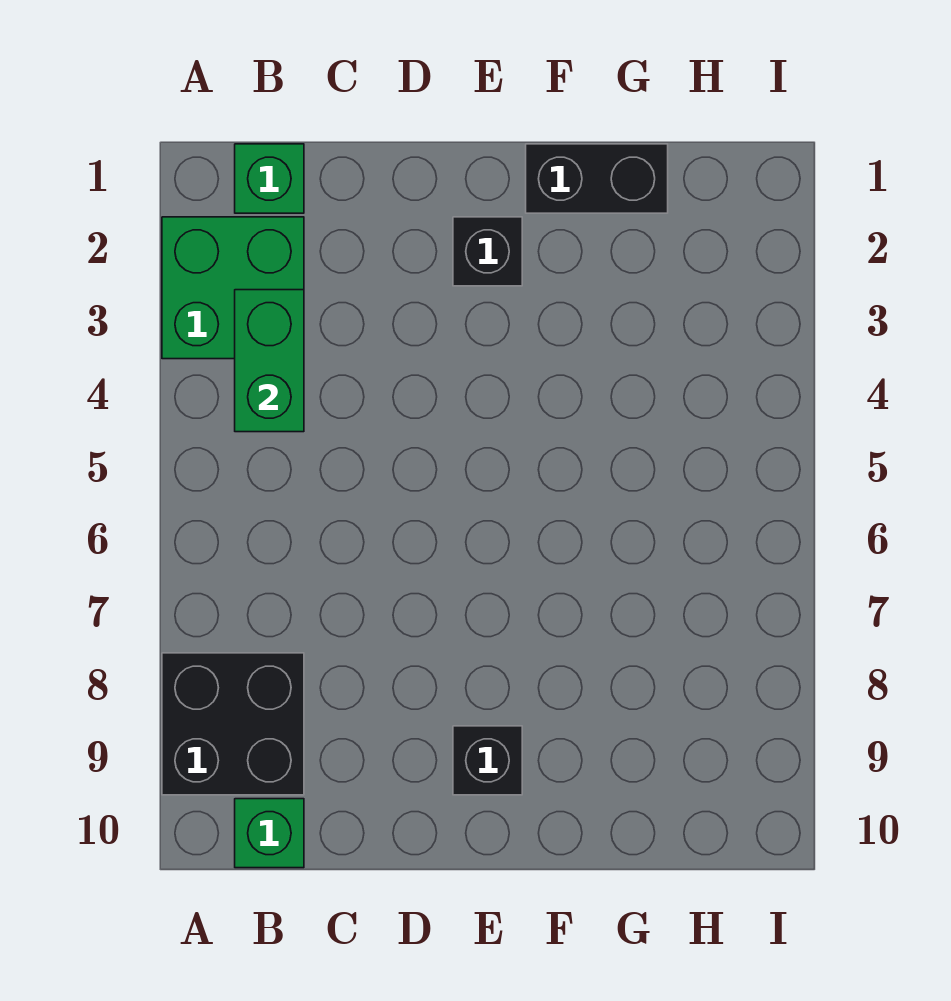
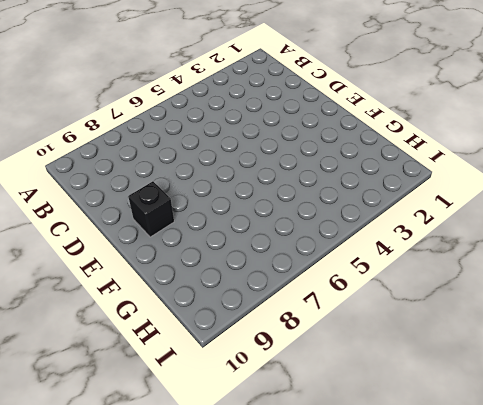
none -> green brick A2:B3 level 1
none -> black brick A8:B9 level 1

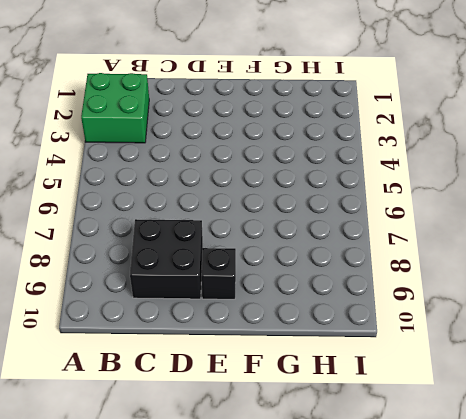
black brick C8:D9 level 1 -> black brick A8:B9 level 1
none -> green brick B1 level 1
none -> green brick B10 level 1

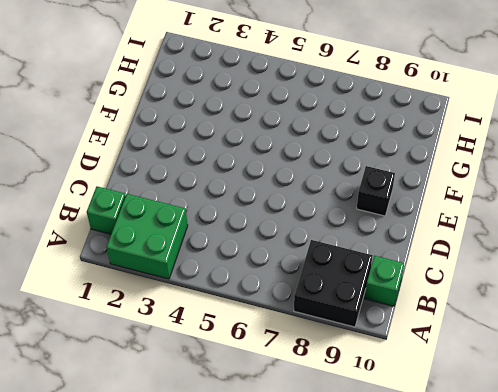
none -> black brick E2 level 1
none -> black brick F1:G1 level 1

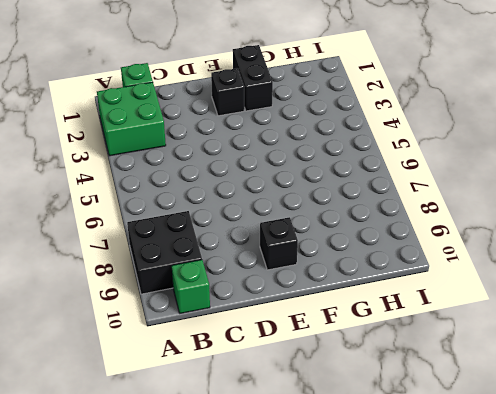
black brick F1:F2 level 1 -> black brick F1:G1 level 1
none -> green brick B3:B4 level 2

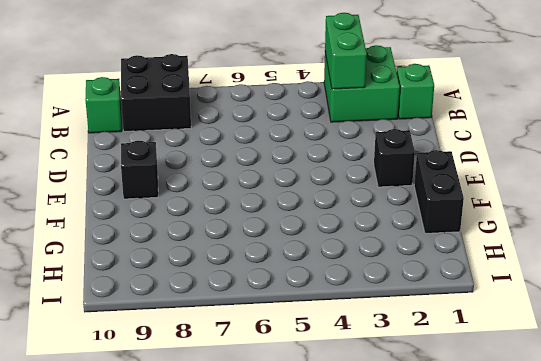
green brick A3:B3 level 2 -> green brick B3:B4 level 2

